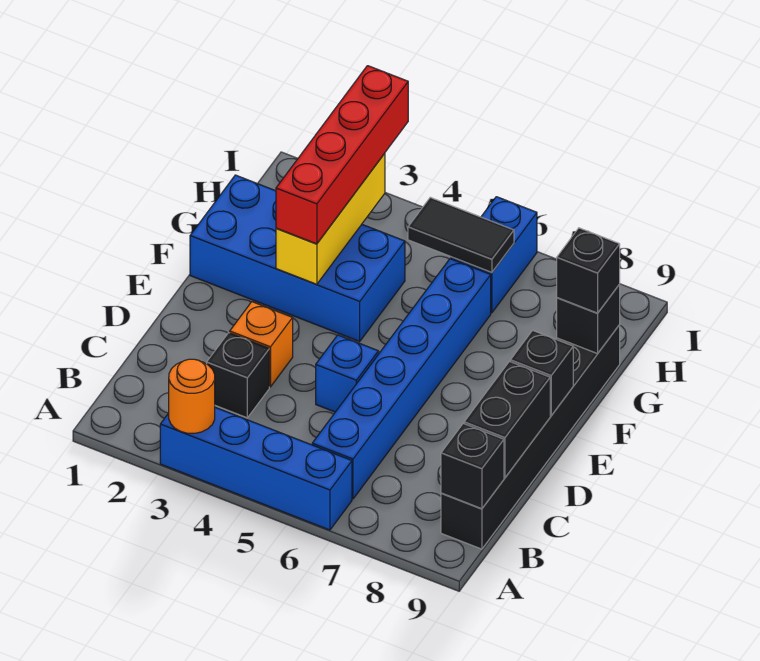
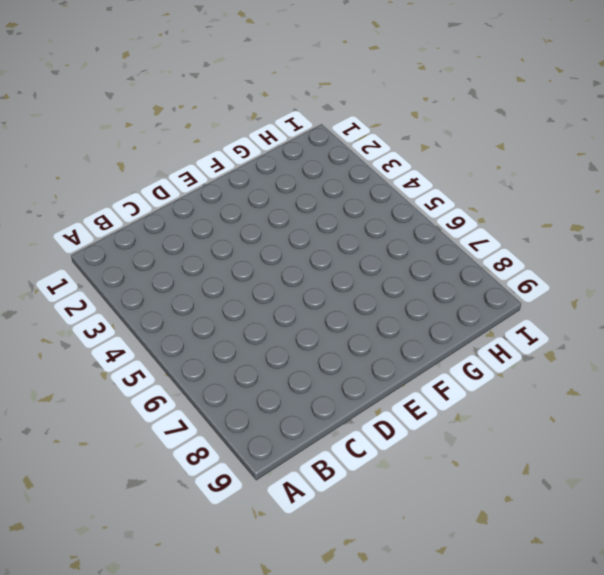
none -> blue brick A3:A6 level 1
none -> blue brick B6:G6 level 1
none -> black brick B9:G9 level 1

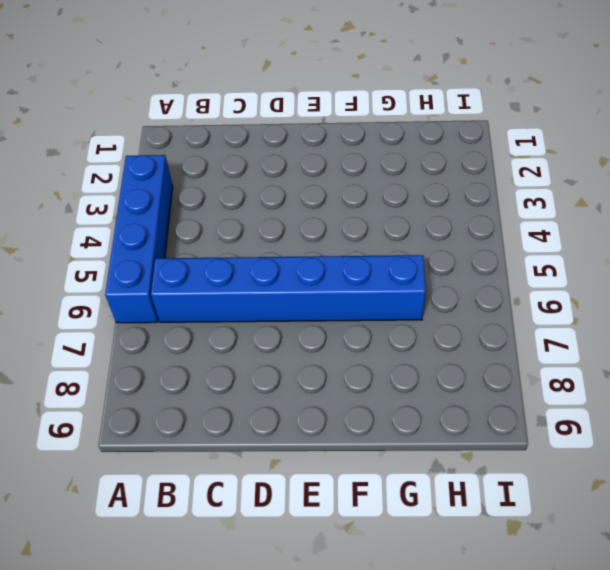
none -> black brick B9:G9 level 1
none -> black brick C3 level 1
none -> orange brick D3 level 1

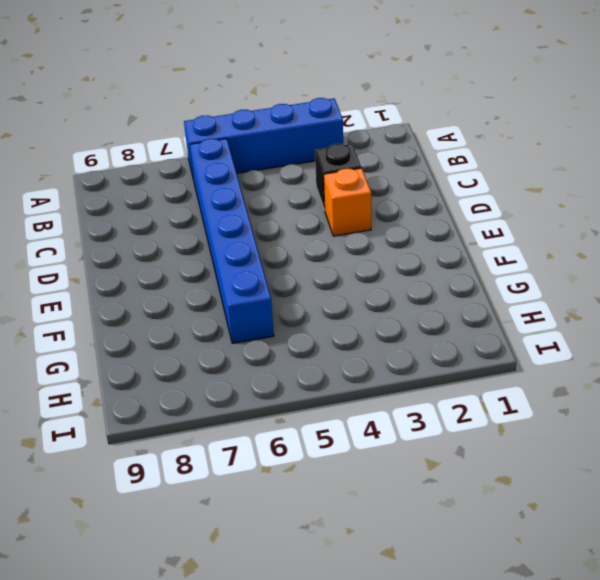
none -> black brick B9:G9 level 1
none -> blue brick D5 level 1
none -> blue brick F1:G4 level 1

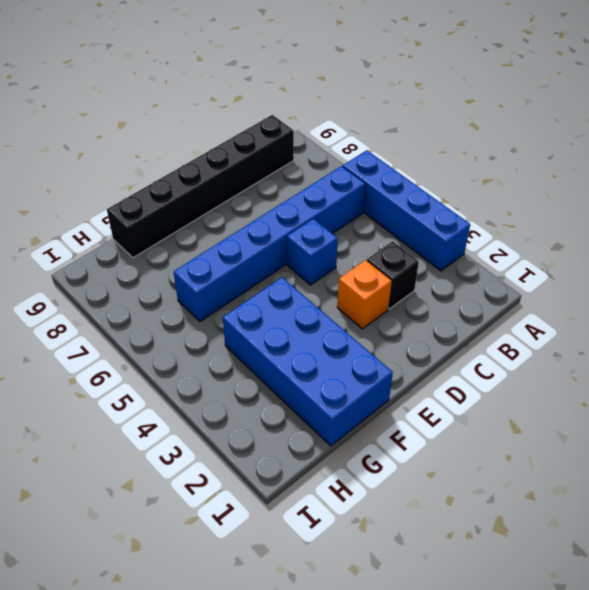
none -> blue brick H6:I6 level 1
none -> orange round brick A3 level 2
none -> black brick B9 level 2

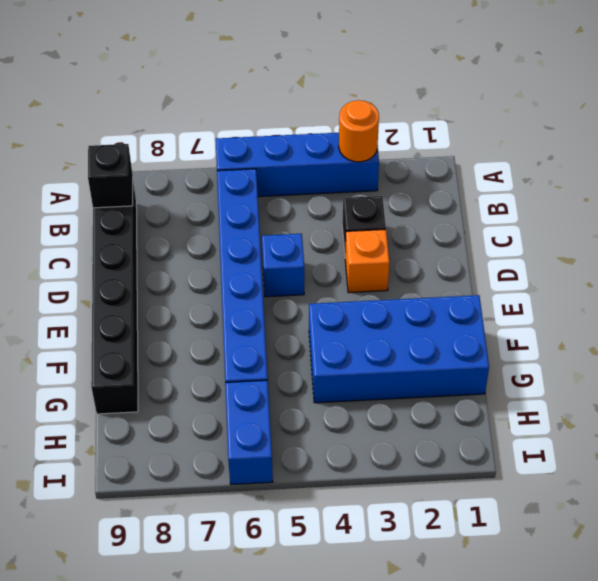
none -> black brick C9:D9 level 2
none -> black brick E9 level 2
none -> yellow brick F3:H3 level 2

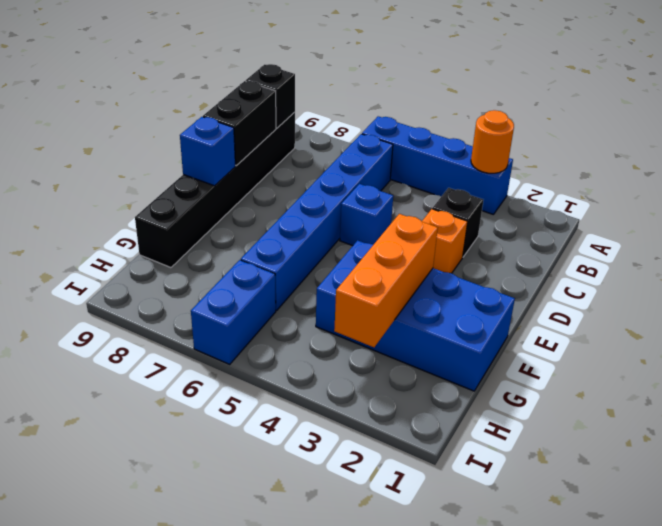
blue brick E9 level 2 -> black brick E9 level 2
orange brick F3:H3 level 2 -> yellow brick F3:H3 level 2
none -> black brick G9 level 2
none -> black tile H5:H6 level 2
none -> red brick F3:I3 level 3

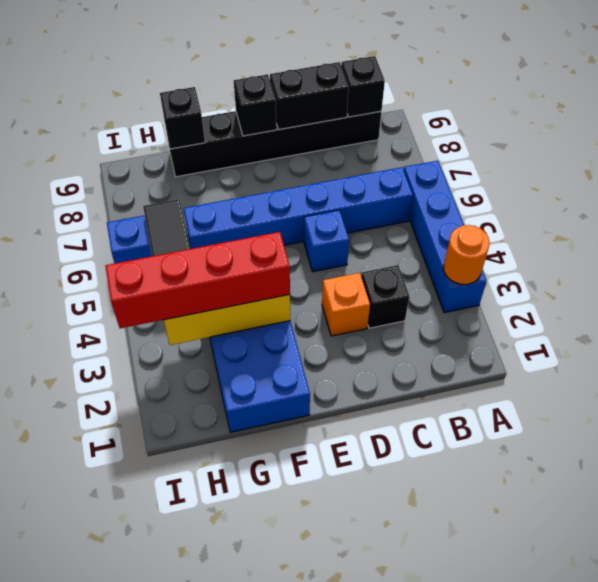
none -> black brick G9 level 3

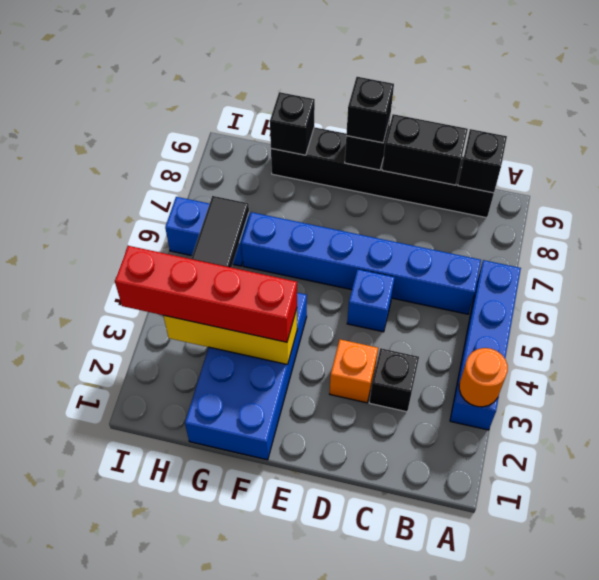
black brick E9 level 3 -> black brick G9 level 3

